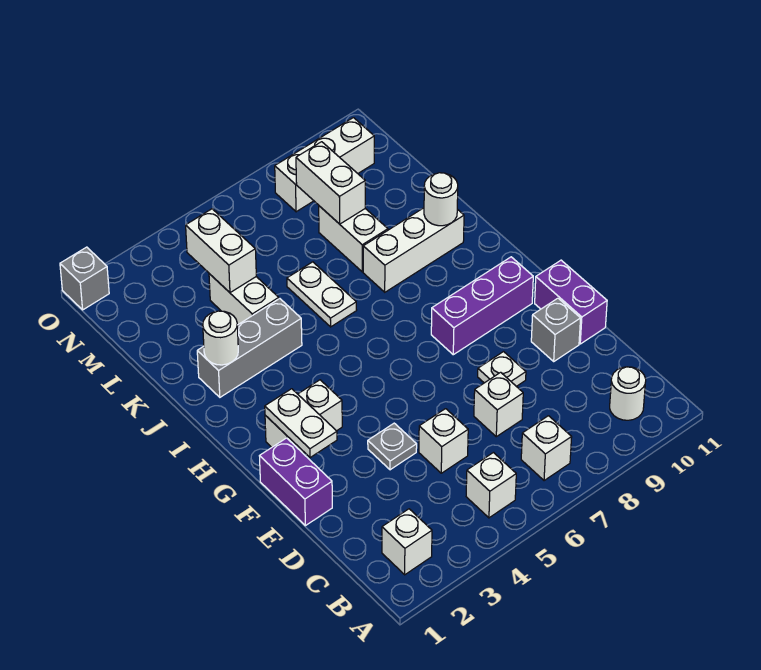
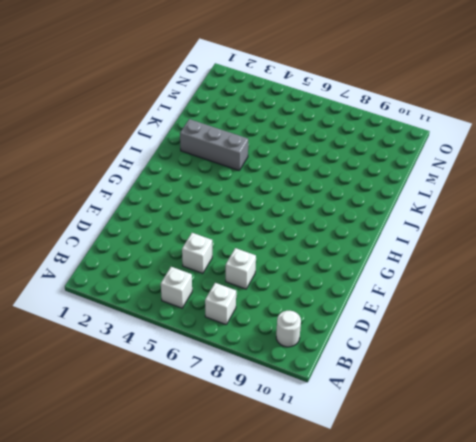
none -> white brick B2 level 1
none -> purple brick E1:F1 level 1
none -> grey plate E4 level 1

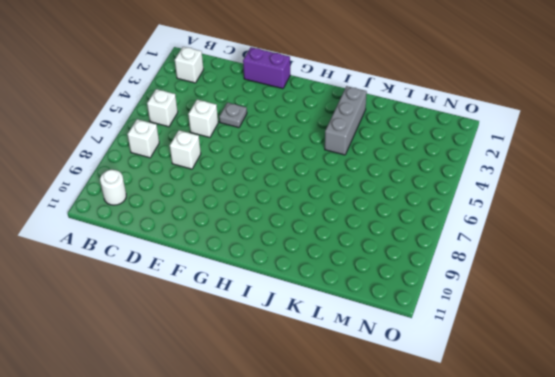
none -> white plate E8 level 1
none -> grey brick E10 level 1
none -> purple brick E11:F11 level 1

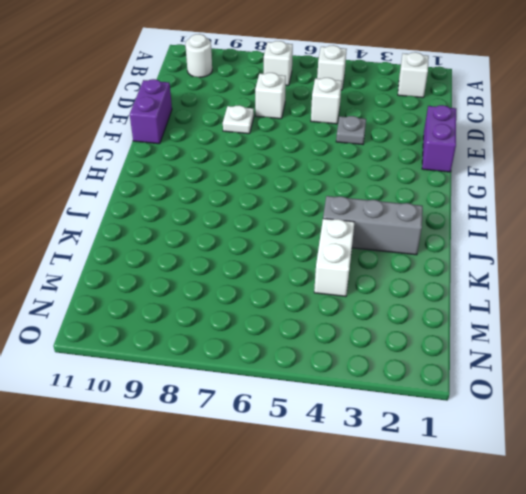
none -> grey brick E10 level 1
none -> white brick G2:G3 level 1
none -> purple brick G8:G10 level 1

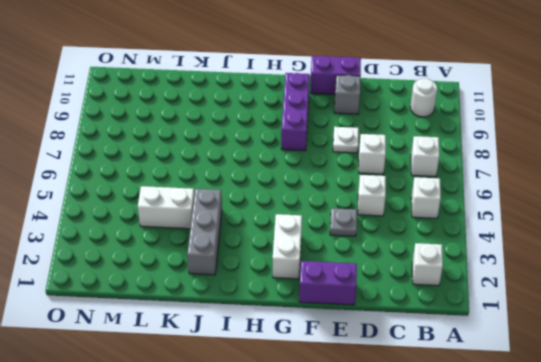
none -> white plate J6:K6 level 1
none -> white brick J8:J10 level 1
none -> white brick K8:L8 level 1

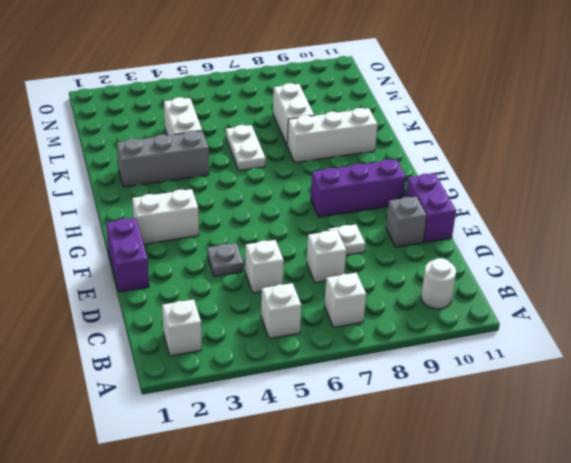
none -> white brick N8:N10 level 1
none -> grey brick O1 level 1
none -> white plate F2:G2 level 2

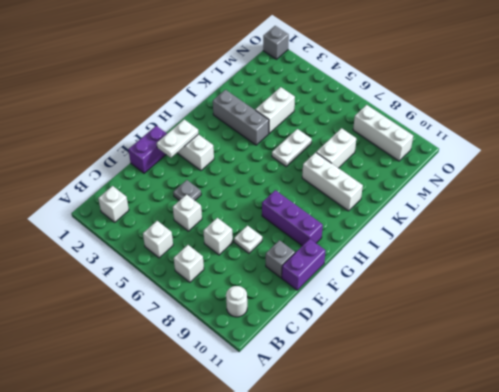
none -> white round brick J2 level 2
none -> white round brick J10 level 2
none -> white brick L4:M4 level 2

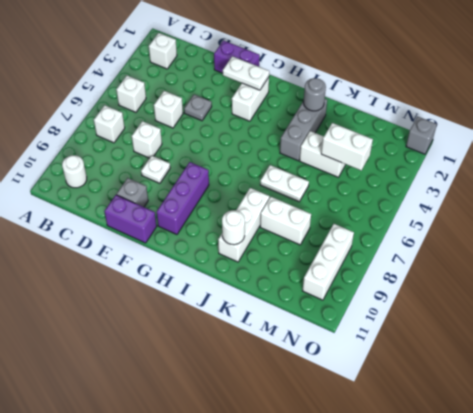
grey round brick J2 level 2 -> white round brick J2 level 2
none -> white brick L8:M8 level 2

